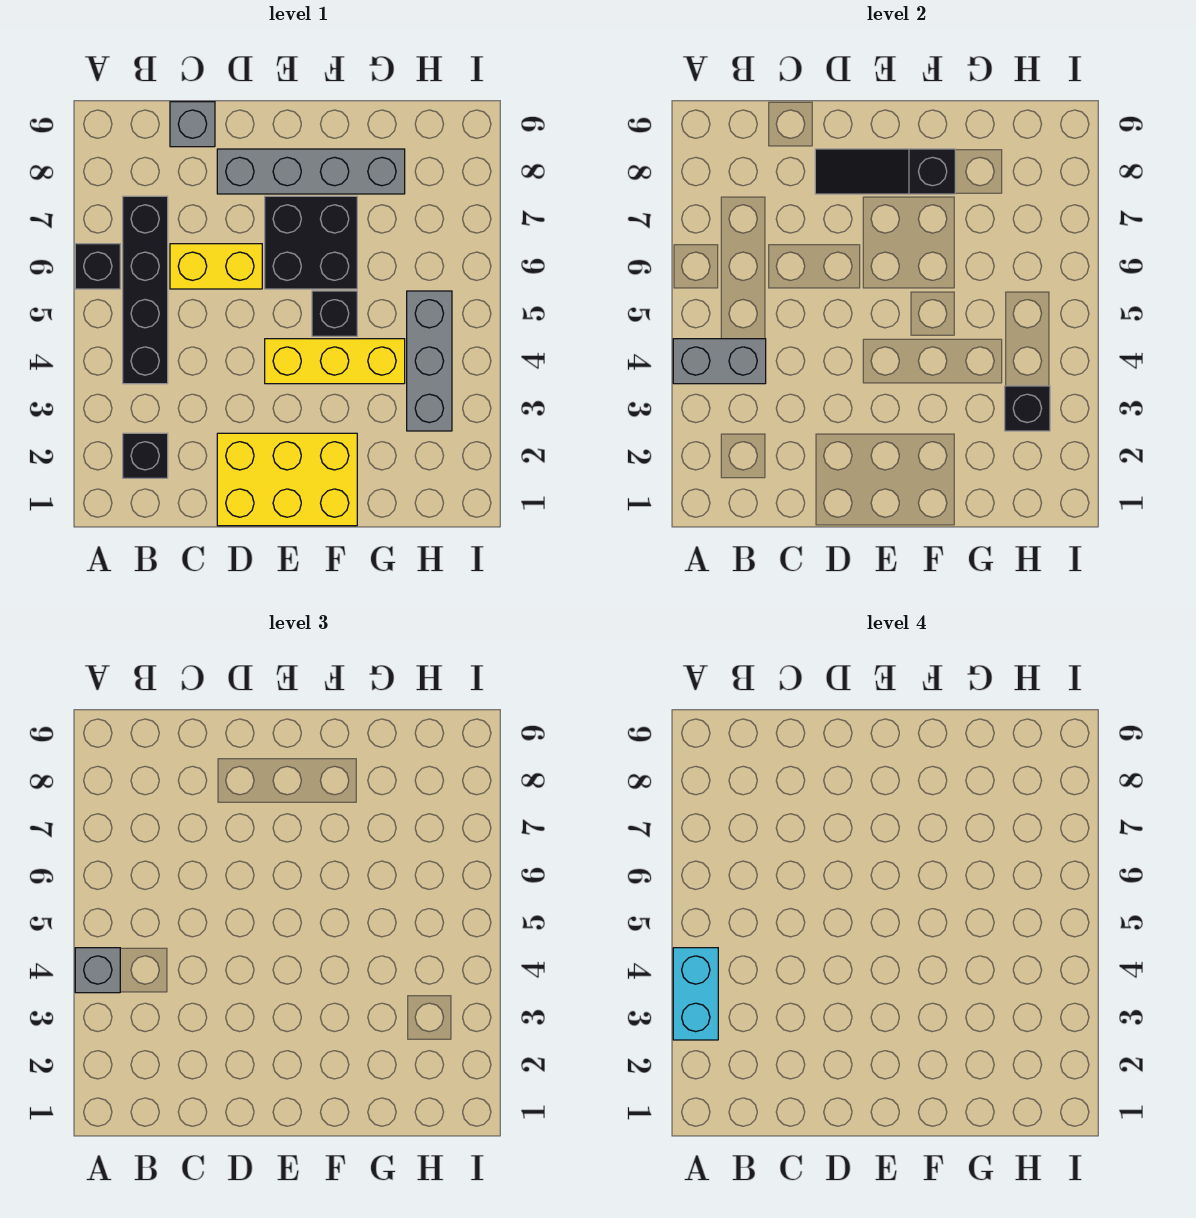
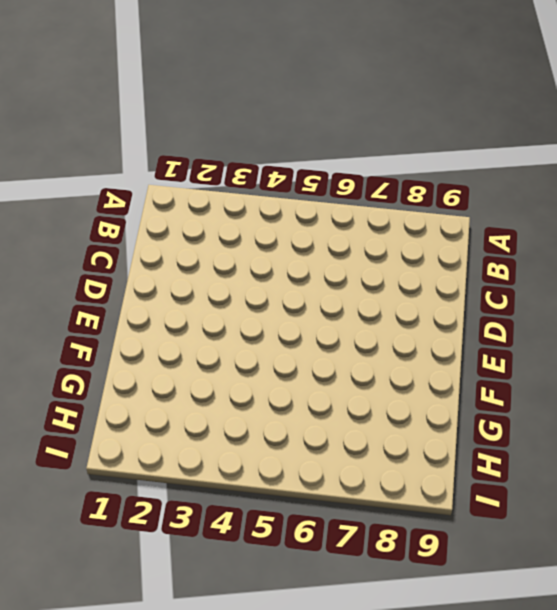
none -> black brick A6 level 1
none -> black brick B2 level 1
none -> black brick B4:B7 level 1

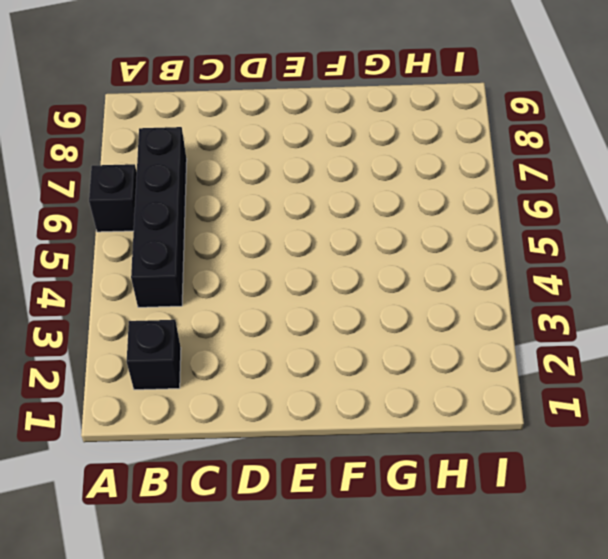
none -> yellow brick C6:D6 level 1
none -> grey brick C9 level 1
none -> yellow brick D1:F2 level 1

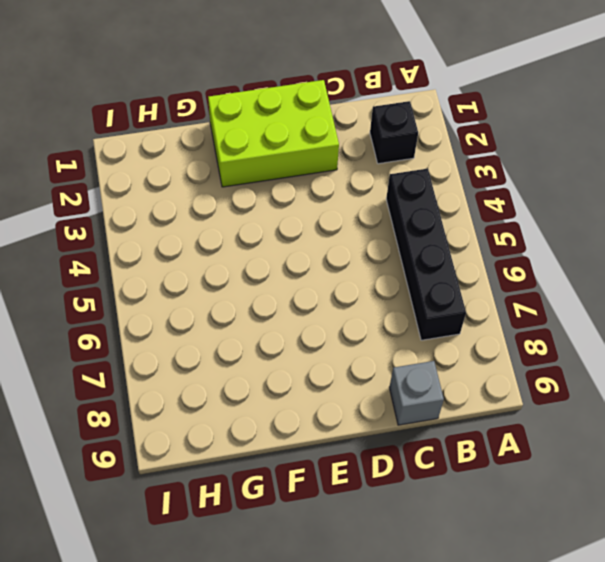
lime brick D1:F2 level 1 -> yellow brick D1:F2 level 1
none -> black brick A6 level 1
none -> yellow brick C6:D6 level 1
none -> grey brick D8:G8 level 1

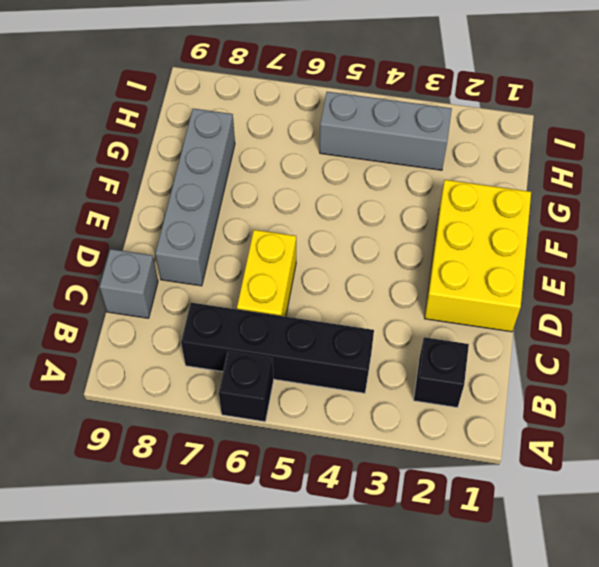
none -> yellow brick E4:G4 level 1
none -> black brick E6:F7 level 1
none -> black brick F5 level 1

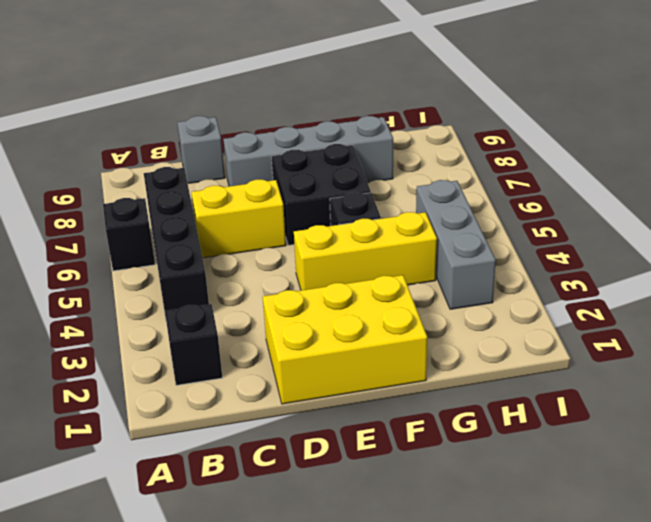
none -> grey brick A4:B4 level 2
none -> black slope D8:F8 level 2 top F
none -> black brick H3 level 2

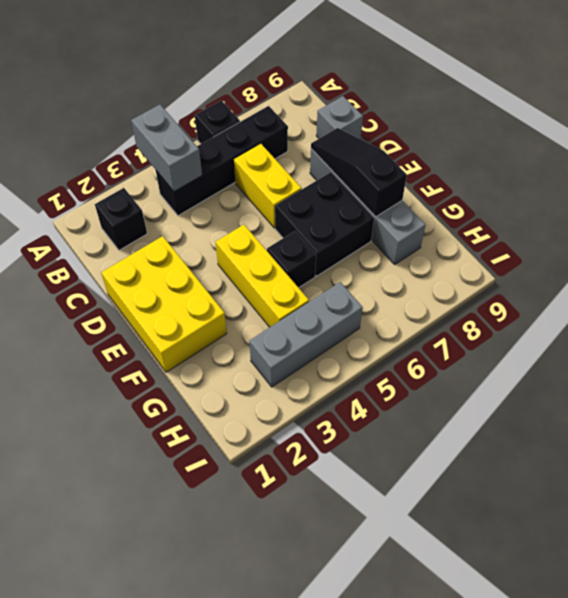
none -> black brick H3 level 2
none -> grey brick A4 level 3
none -> cyan brick A3:A4 level 4

